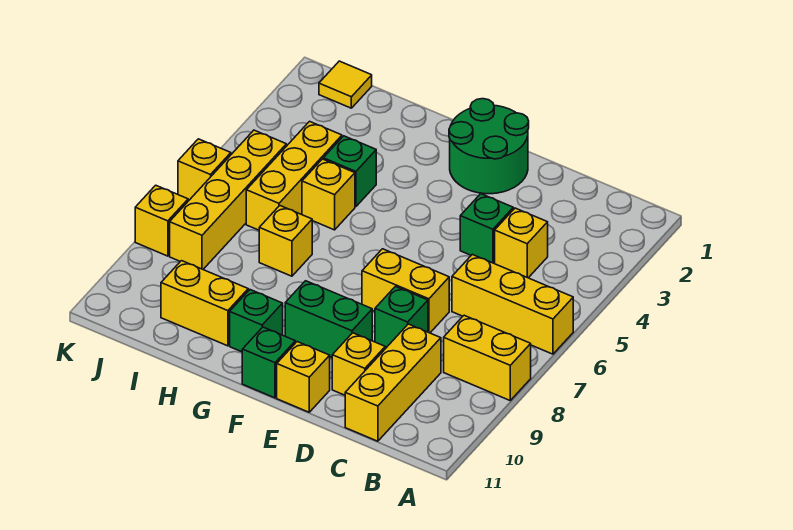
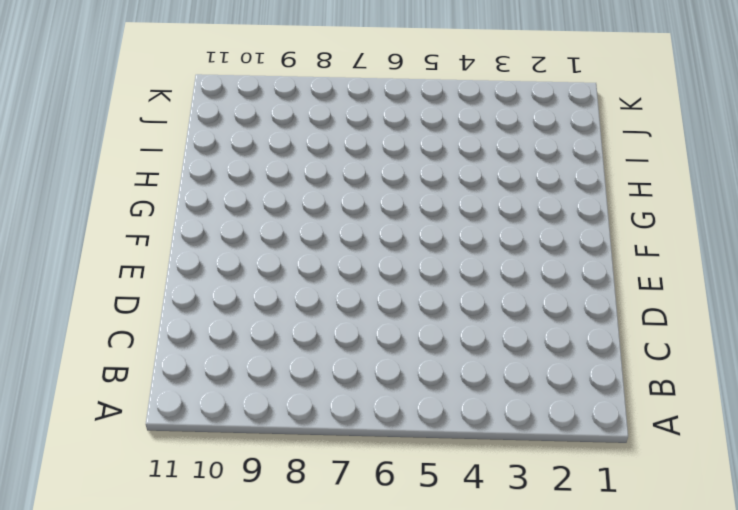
none -> yellow brick A6:C6 level 1
none -> yellow brick A8:B8 level 1
none -> yellow brick C4 level 1

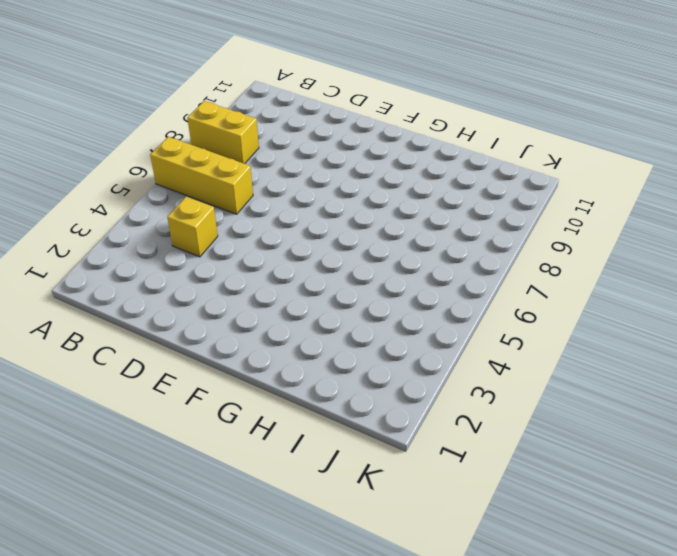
none -> yellow brick C9:C11 level 1
none -> green brick D4 level 1
none -> yellow brick D7:E7 level 1

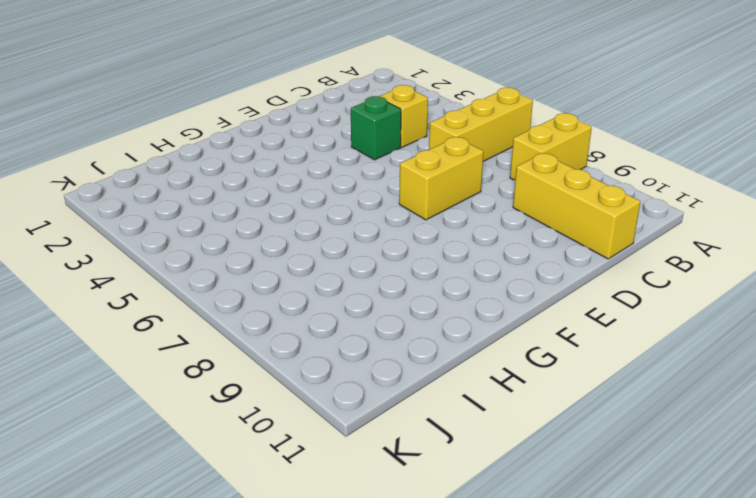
none -> green brick D8 level 1
none -> yellow brick D10 level 1
none -> green round brick E1:F2 level 1

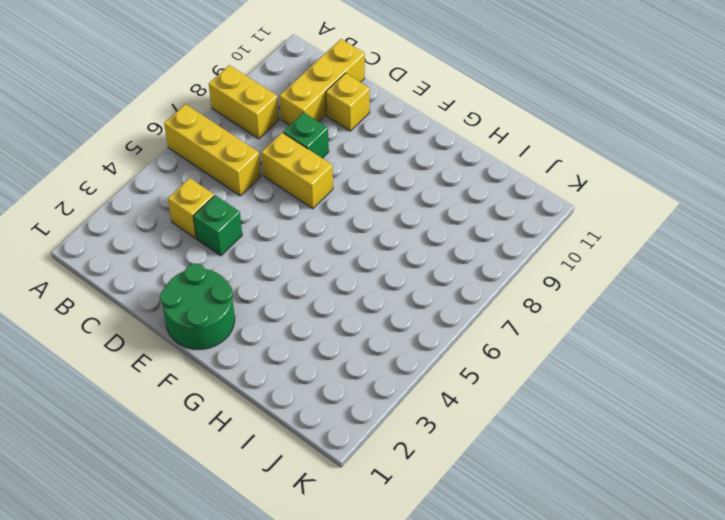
none -> green brick E9:F9 level 1
none -> yellow brick E11 level 1
none -> green brick F11 level 1

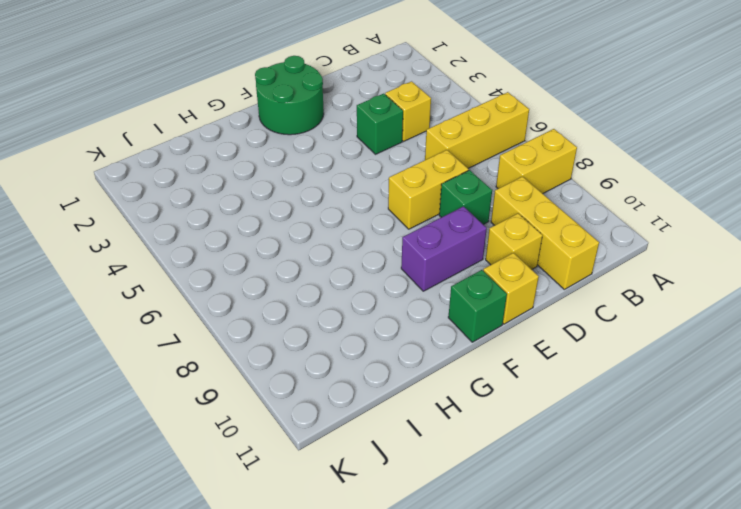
purple brick E9:F9 level 1 -> green brick E9:F9 level 1
none -> green brick G10 level 1
none -> green brick H4 level 1
none -> yellow brick H5 level 1

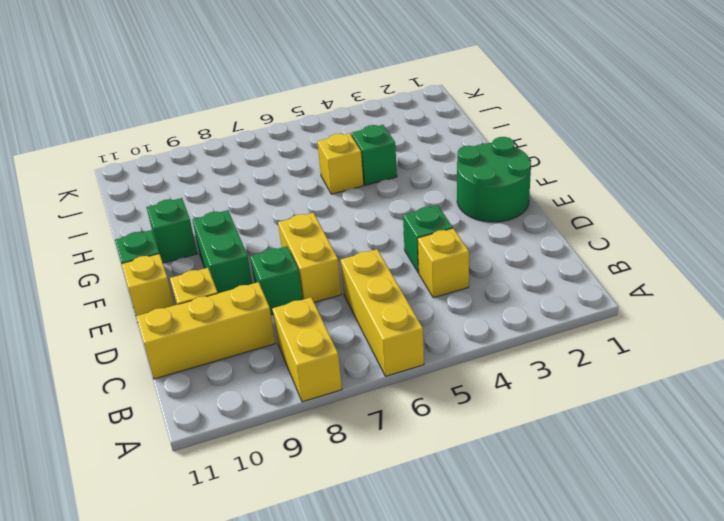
none -> yellow brick H7 level 1
none -> yellow brick H10:I10 level 1
none -> yellow brick I4:I6 level 1

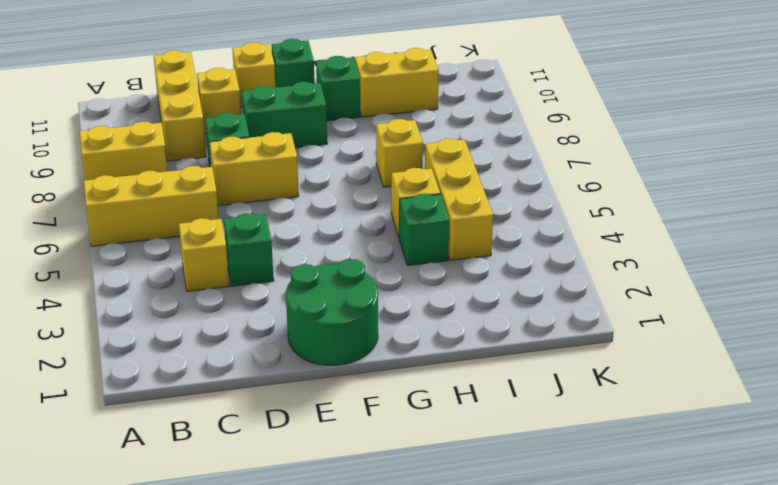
none -> yellow tile J1 level 1
none -> yellow brick J5:J8 level 1
none -> yellow brick K6 level 1

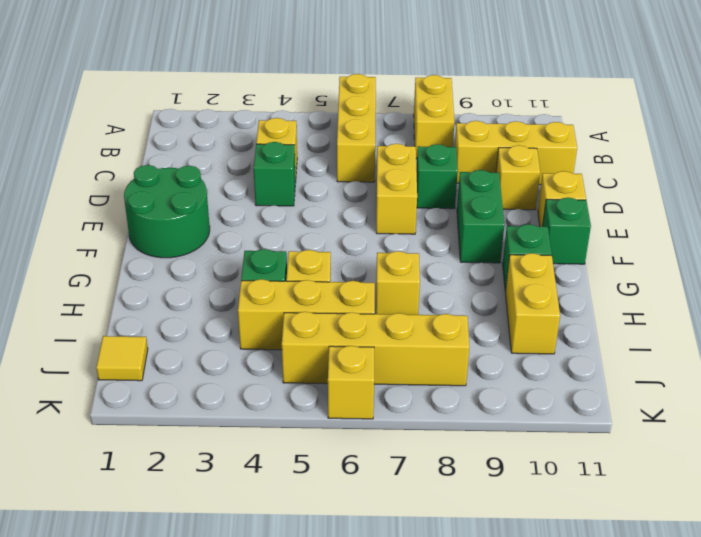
none -> yellow brick K8 level 1

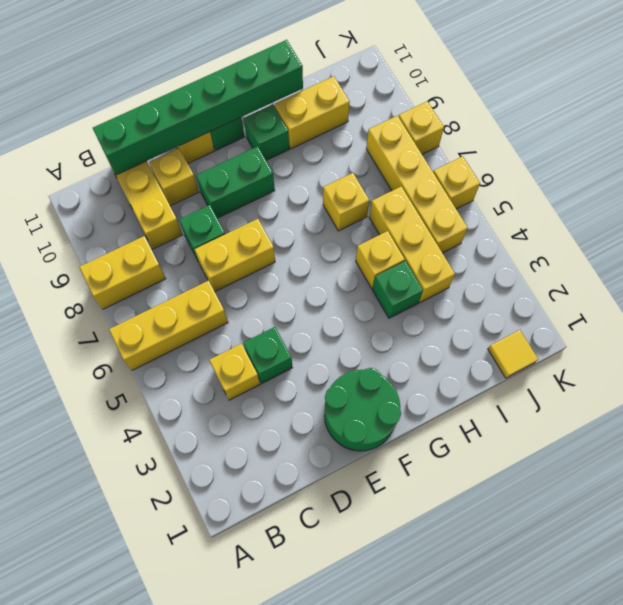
green brick C11:H11 level 2 -> none

